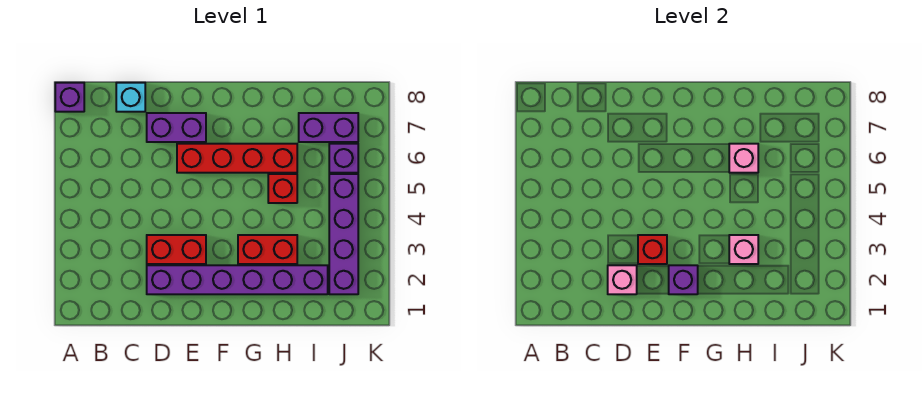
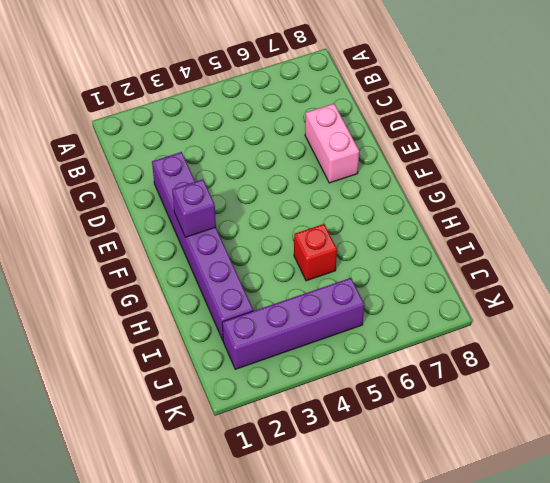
pink brick D7:E7 level 1 -> purple brick D7:E7 level 1
none -> purple brick A8 level 1
none -> cyan brick C8 level 1
none -> red brick D3:E3 level 1

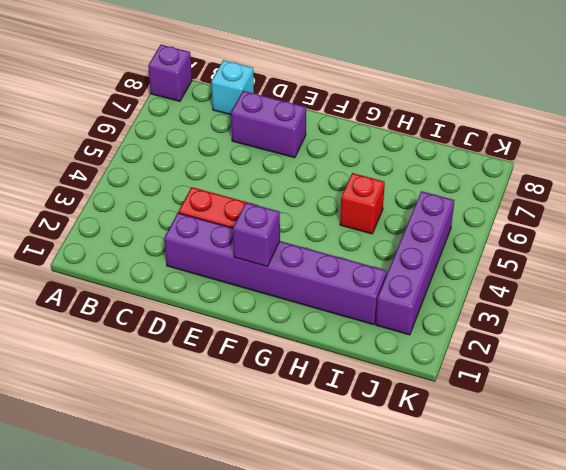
none -> red brick E6:H6 level 1
none -> red brick G3:H3 level 1
none -> purple brick I7:J7 level 1

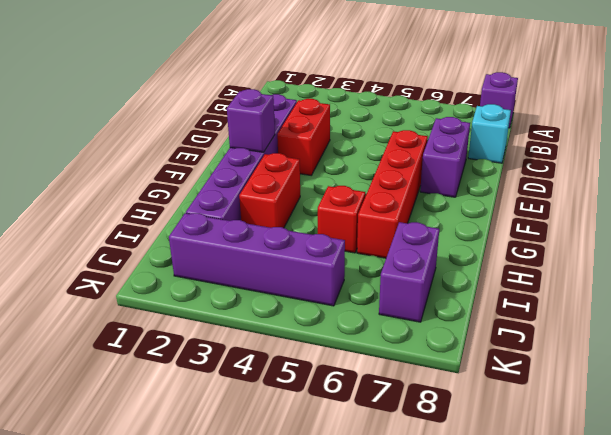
none -> purple brick J6 level 1
none -> pink brick D2 level 2
none -> red brick E3 level 2

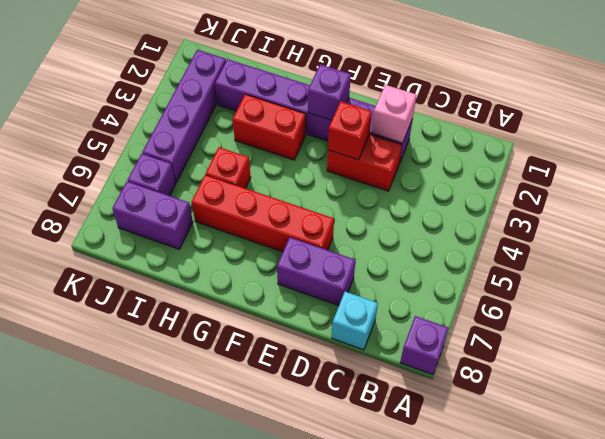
none -> pink brick H3 level 2
none -> pink brick H6 level 2

